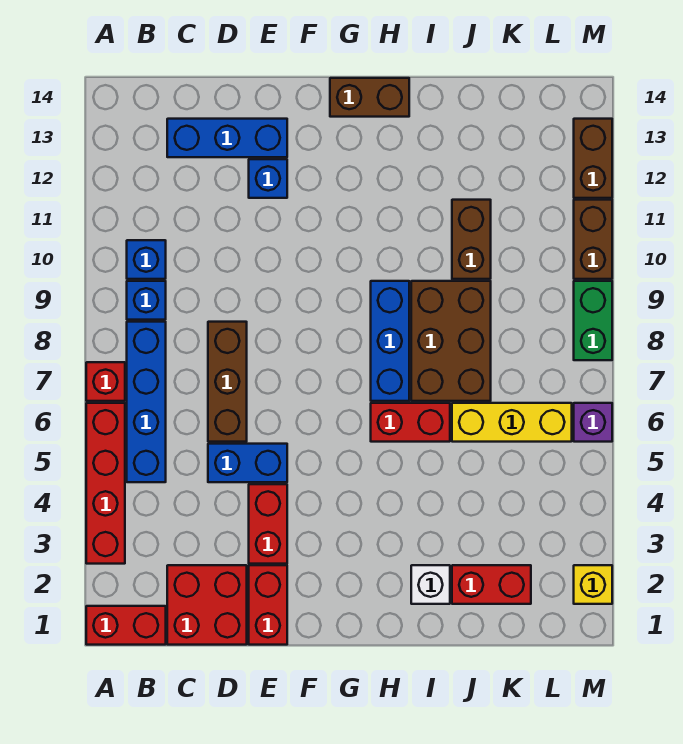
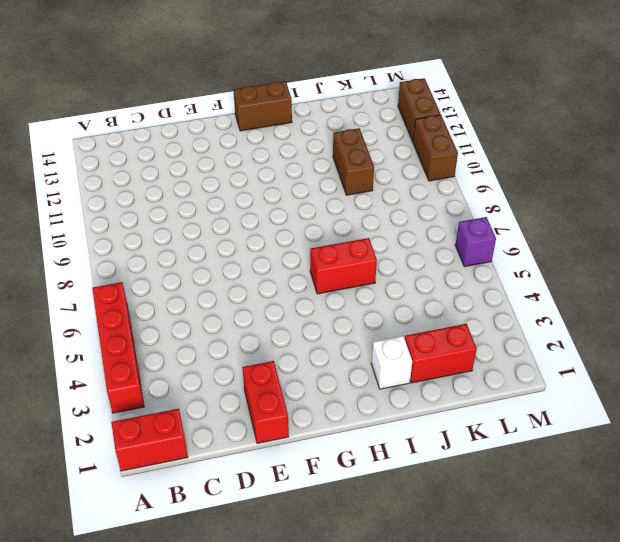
none -> red brick A7 level 1
none -> blue brick B5:B8 level 1
none -> blue brick B9 level 1

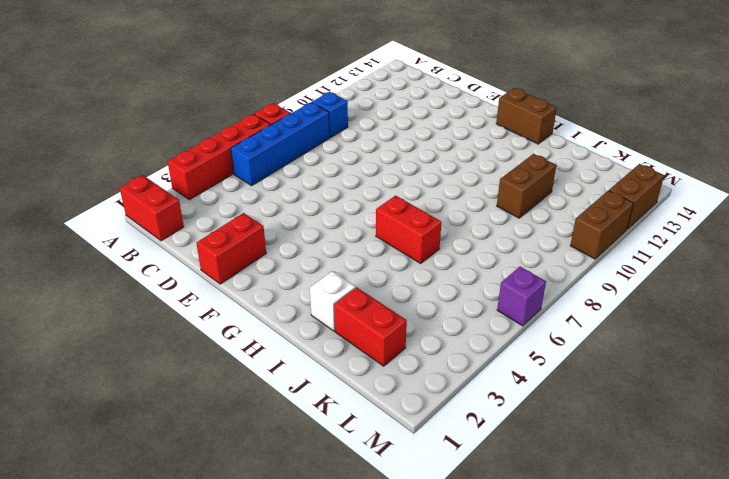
none -> blue brick B10 level 1
none -> red brick C1:D2 level 1
none -> blue brick C13:E13 level 1

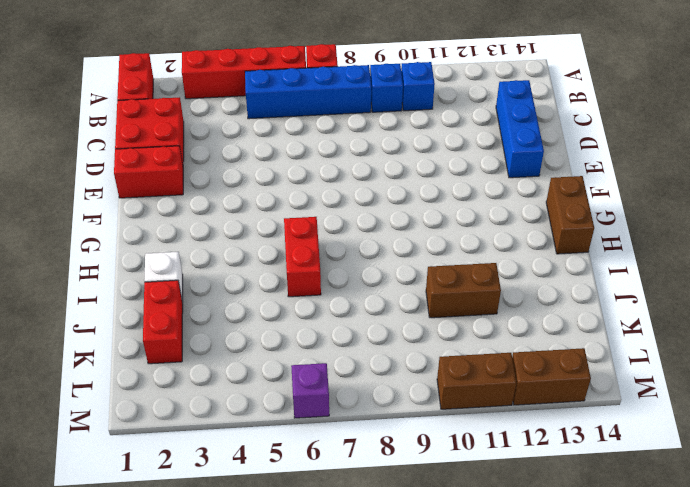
none -> blue brick D5:E5 level 1
none -> brown brick D6:D8 level 1
none -> red brick E3:E4 level 1

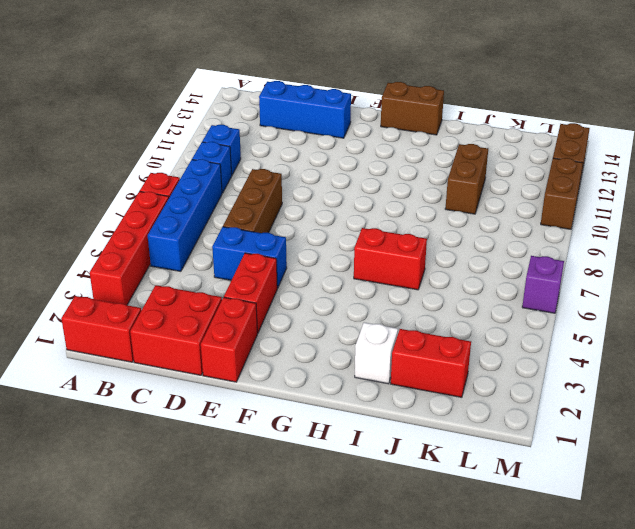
none -> blue brick E12 level 1
none -> blue brick H7:H9 level 1
none -> brown brick I7:J9 level 1

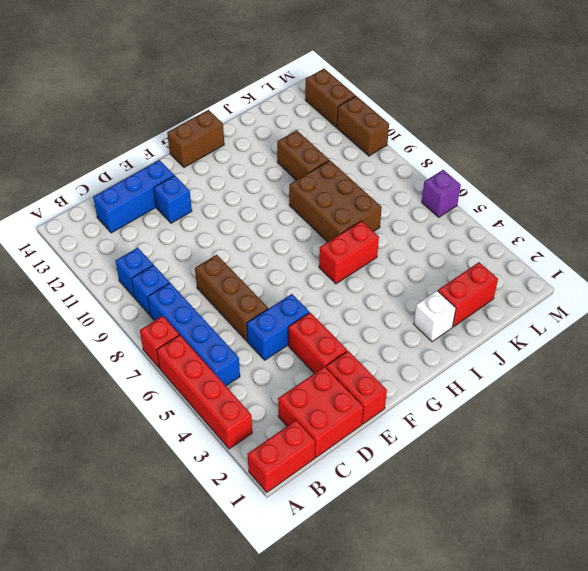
none -> blue brick H7:H9 level 1
none -> yellow brick J6:L6 level 1
none -> yellow brick M2 level 1

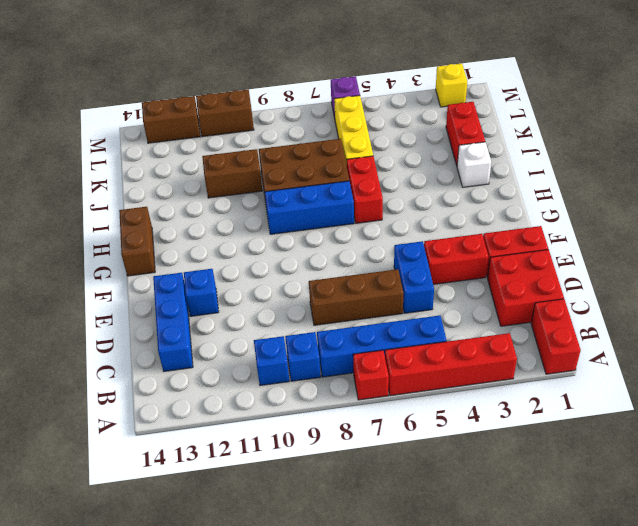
none -> green brick M8:M9 level 1

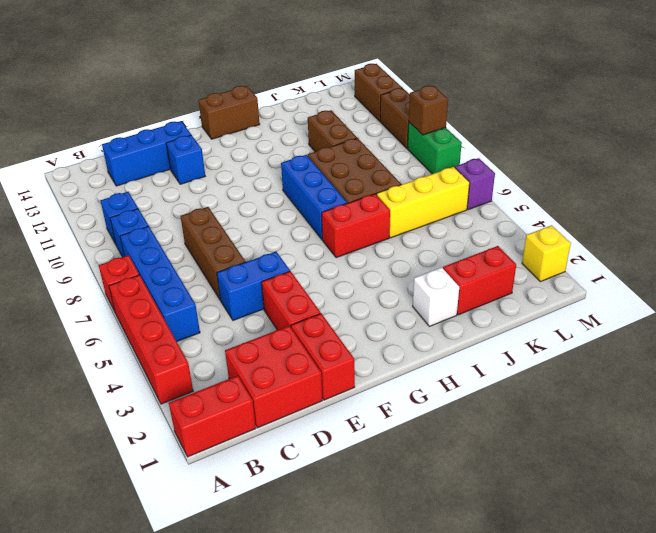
brown brick M9 level 2 -> none

